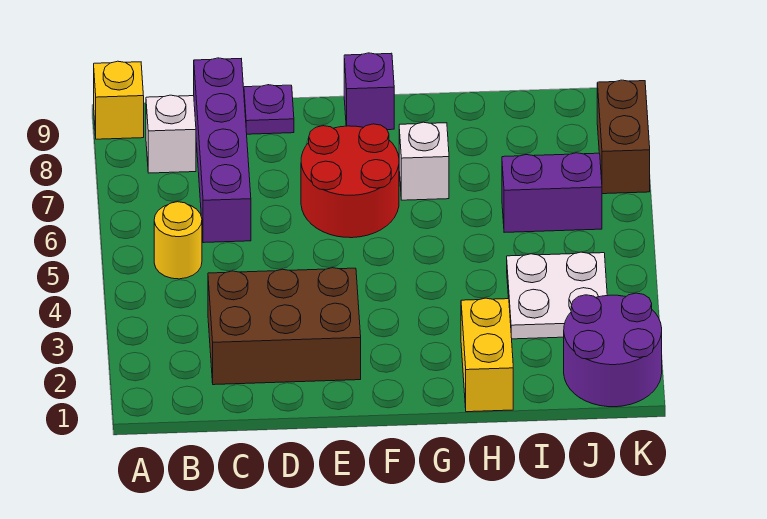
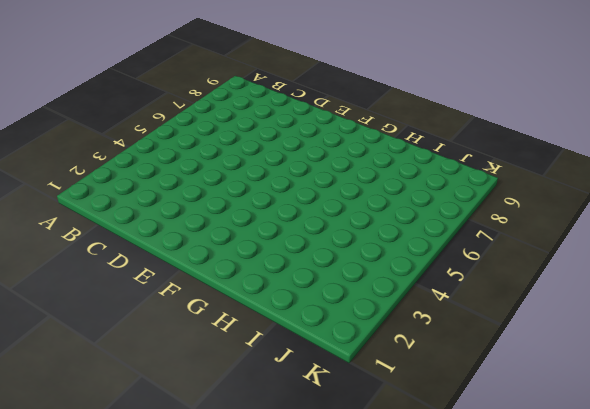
none -> yellow brick A9 level 1
none -> yellow round brick B5 level 1
none -> white brick B8 level 1

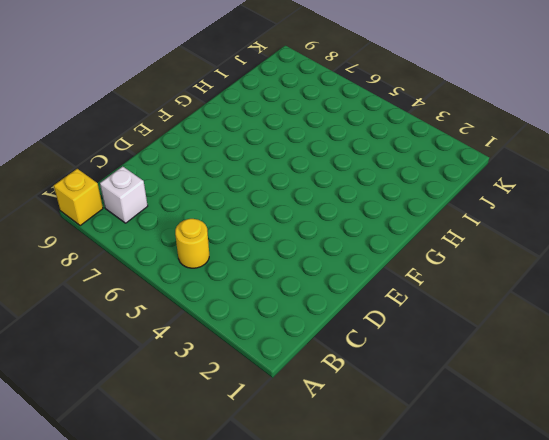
none -> brown brick C2:E3 level 1
none -> purple brick C6:C9 level 1
none -> purple plate D9 level 1

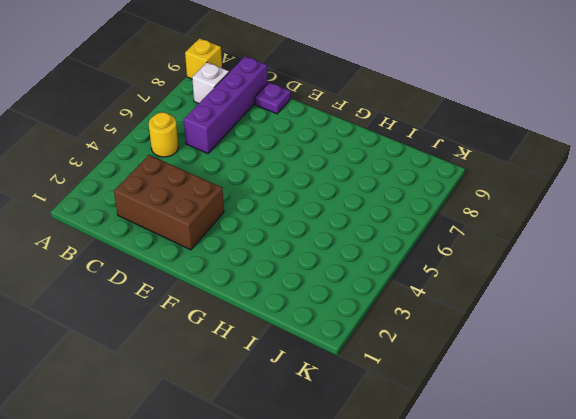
none -> red round brick E6:F7 level 1
none -> purple brick F9 level 1
none -> white brick G7 level 1

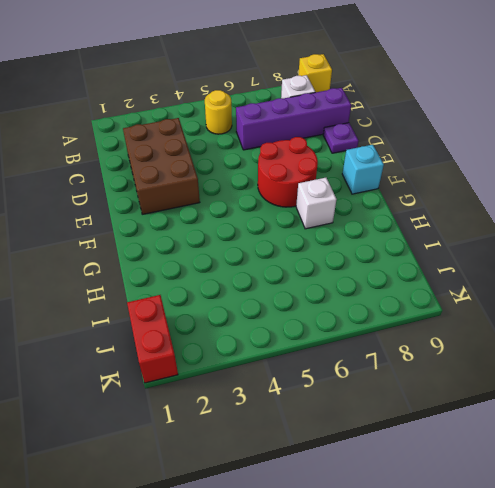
cyan brick F9 level 1 -> purple brick F9 level 1
red brick J1:K1 level 1 -> purple round brick J1:K2 level 1
none -> yellow brick H1:H2 level 1
none -> white plate I3:J4 level 1
none -> purple brick I6:J6 level 1

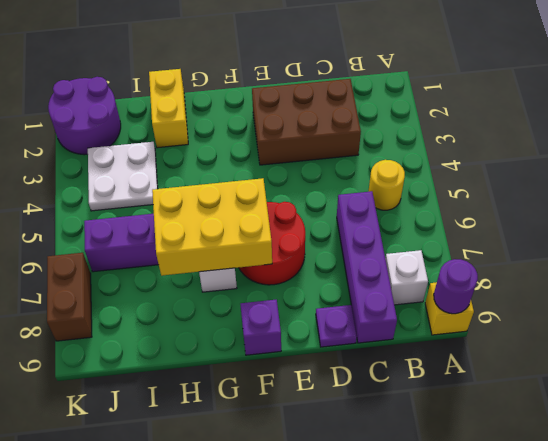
purple round brick A9 level 2 -> none
yellow brick F6:H7 level 2 -> none

